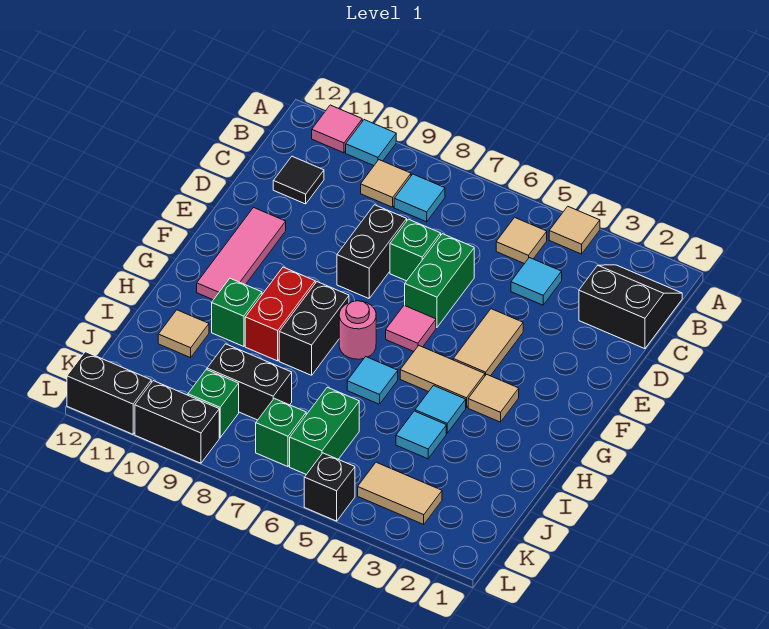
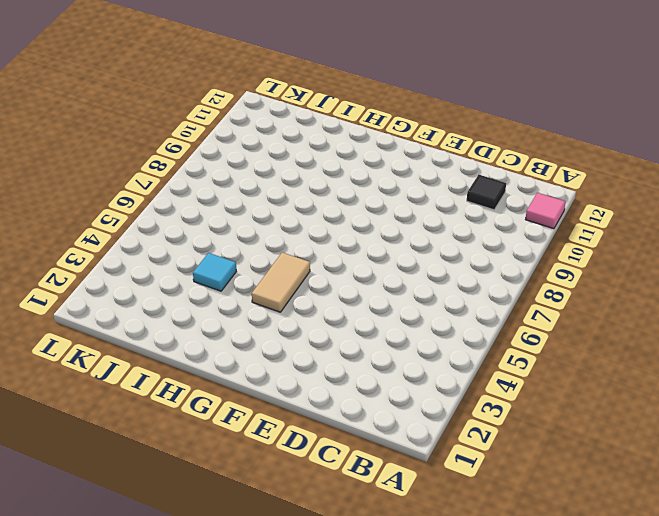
none -> tan tile A4 level 1
none -> cyan tile A10 level 1
none -> black slope B1:C2 level 1 top C
none -> tan tile B5 level 1

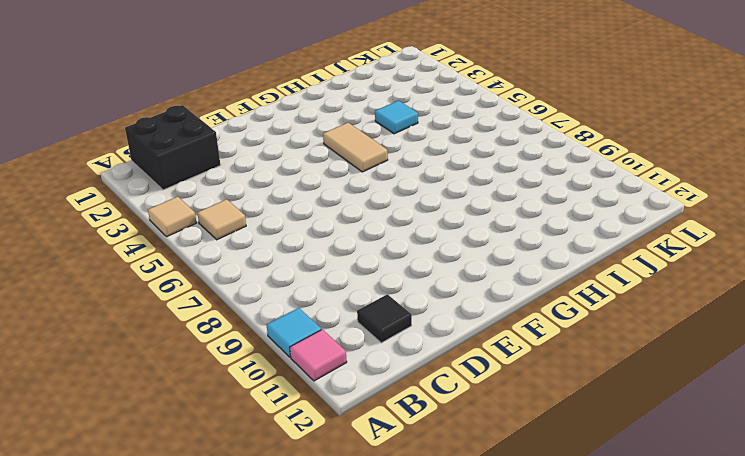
black brick B1:C2 level 1 -> black slope B1:C2 level 1 top C
none -> cyan tile B8 level 1
none -> tan tile B9 level 1
none -> cyan tile C4 level 1
none -> green brick D6:E6 level 1

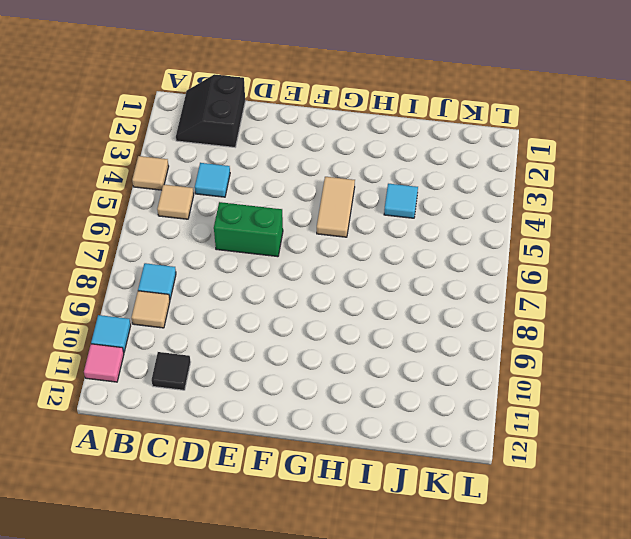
none -> green brick D7 level 1
none -> black brick D8:E8 level 1
none -> tan tile E4:F4 level 1
none -> pink tile E11:G11 level 1

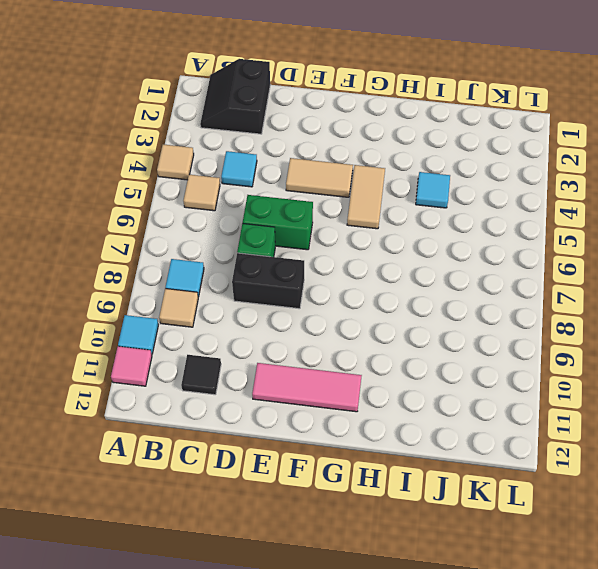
none -> pink tile F6 level 1
none -> tan tile G3 level 1
none -> pink round brick G7 level 1
none -> black brick G8:H8 level 1

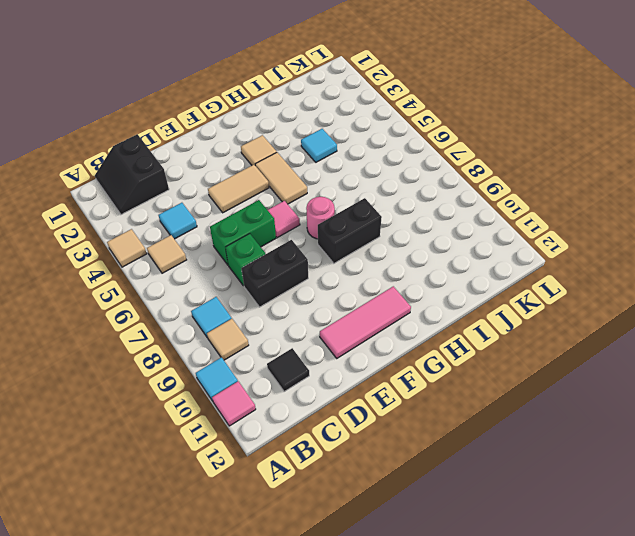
none -> red brick G9:H9 level 1
none -> cyan tile H4 level 1
none -> cyan tile H6 level 1
none -> green brick H10 level 1

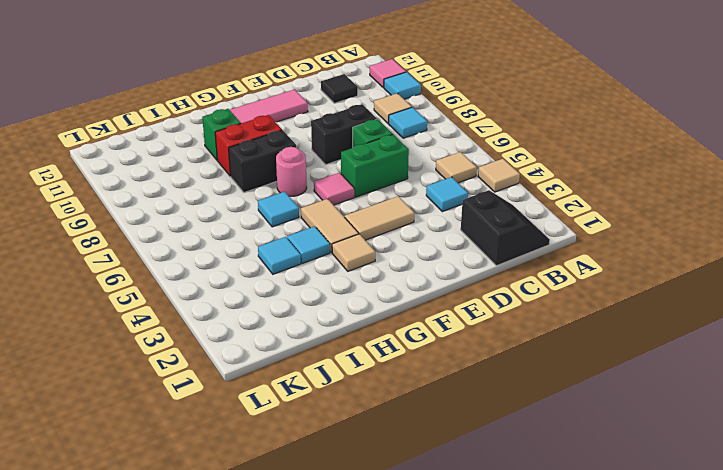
none -> tan tile I11 level 1
none -> green brick J6:K6 level 1
none -> black brick J8:J9 level 1
none -> tan tile K3:K4 level 1

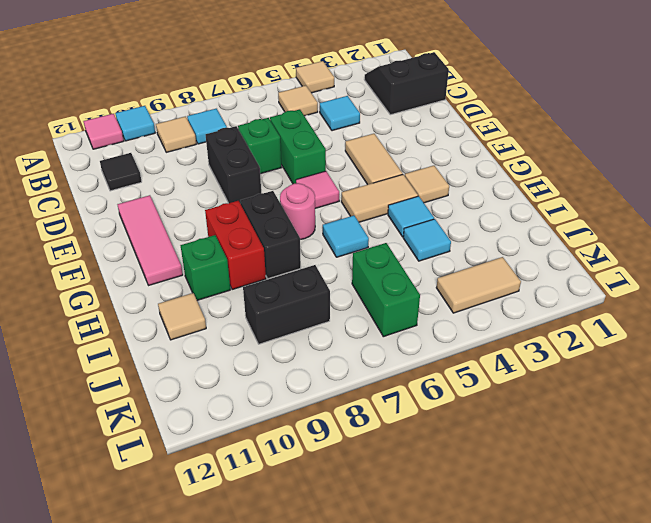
none -> green brick K7 level 1
none -> green brick K9 level 1
none -> black brick L5 level 1
none -> black brick L9:L10 level 1

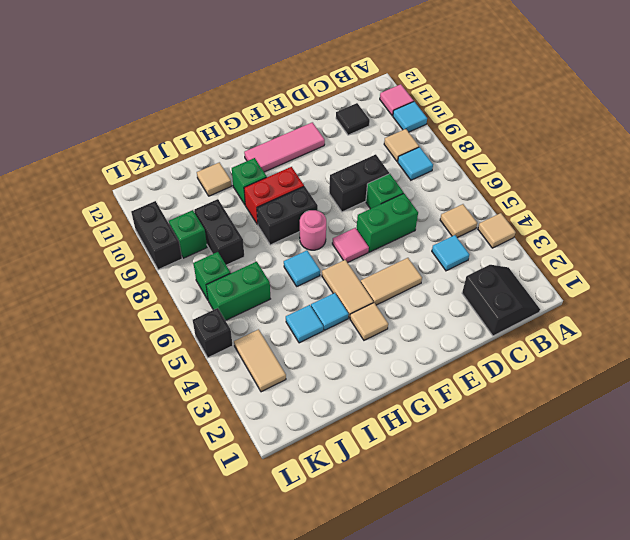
none -> black brick L11:L12 level 1

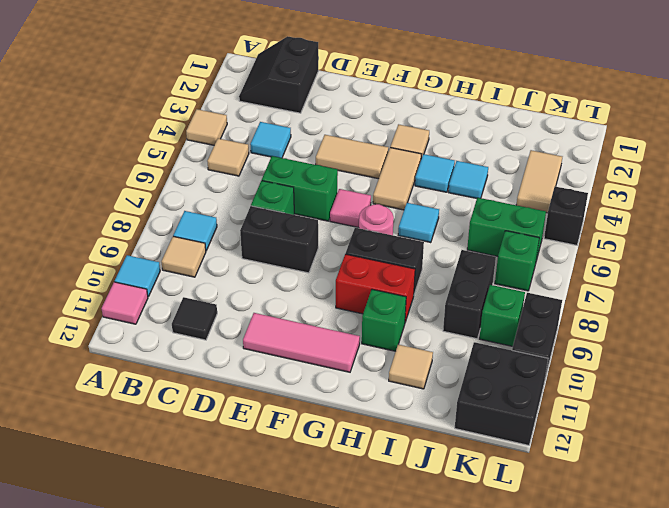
black brick K11:L12 level 1 -> black brick L11:L12 level 1

